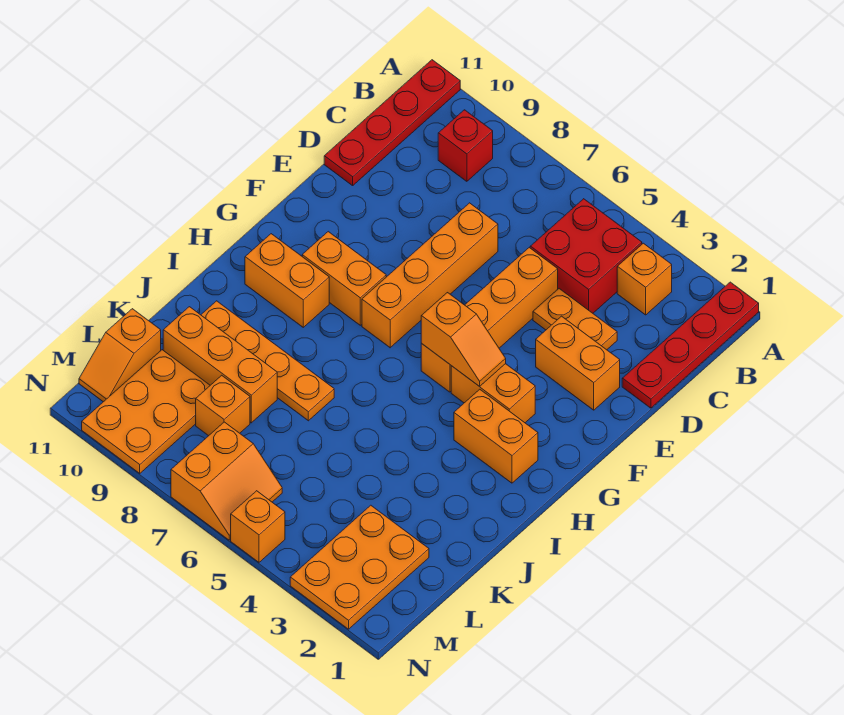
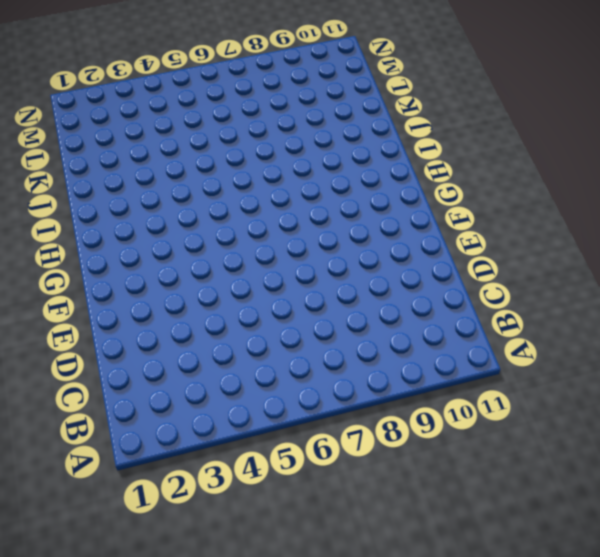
none -> red plate A1:D1 level 1
none -> red plate A11:D11 level 1
none -> orange brick B3 level 1

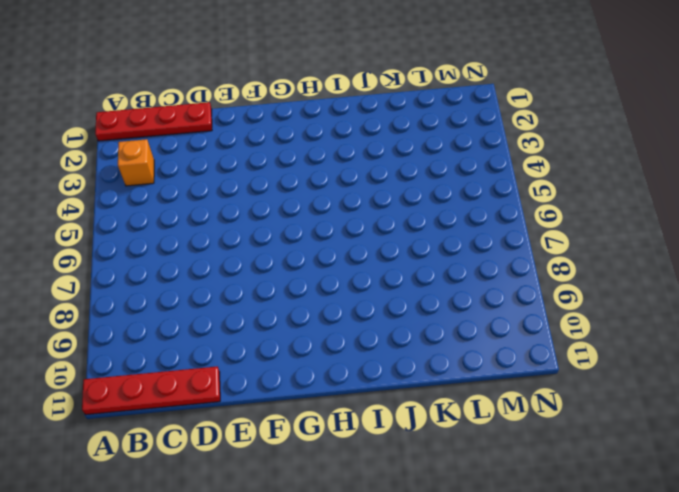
none -> red brick B4:C5 level 1
none -> red brick B9 level 1
none -> orange plate D3:D4 level 1

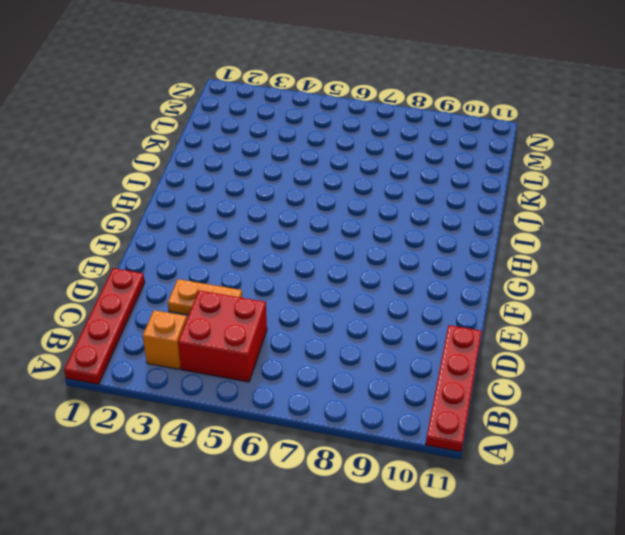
none -> red brick B9 level 1
none -> orange brick D5:G5 level 1
none -> orange brick D7:G7 level 1

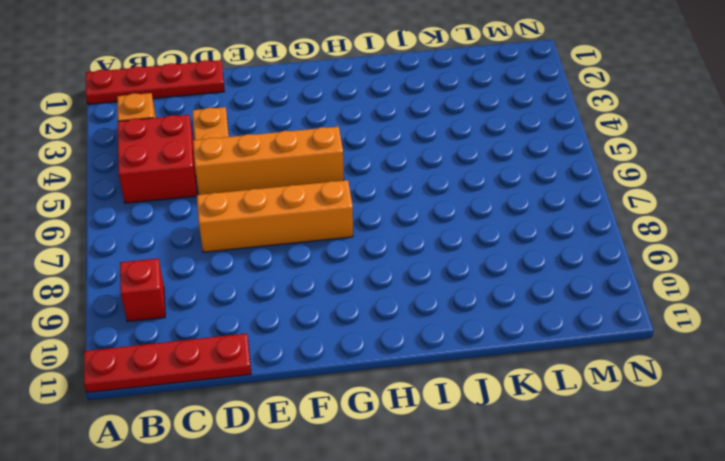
none -> orange brick E2:E3 level 1
none -> orange brick G3:G4 level 1
none -> orange brick G8:G9 level 1

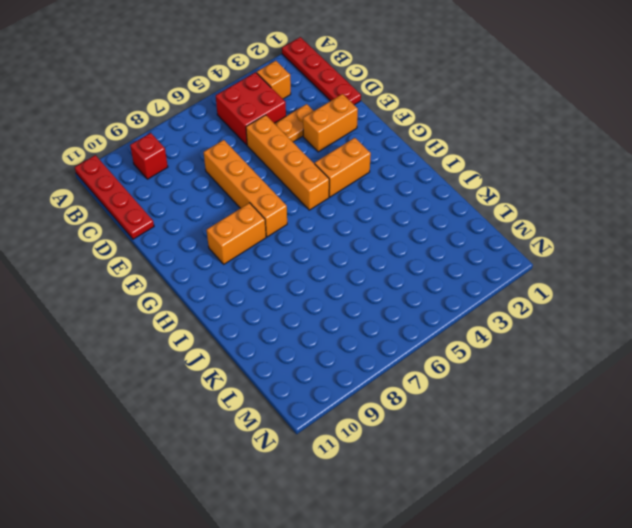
none -> orange brick H2:H3 level 1
none -> orange brick H9:H10 level 1
none -> orange plate J7:J10 level 1

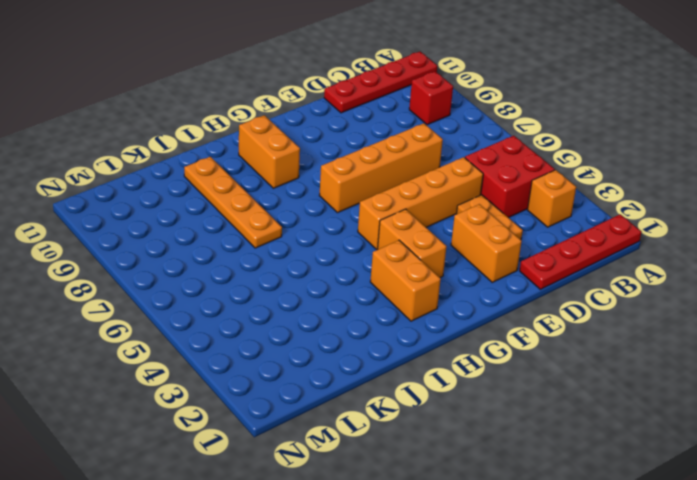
none -> orange brick G8:G9 level 1
none -> orange brick K8:K10 level 1
none -> orange plate L2:N3 level 1

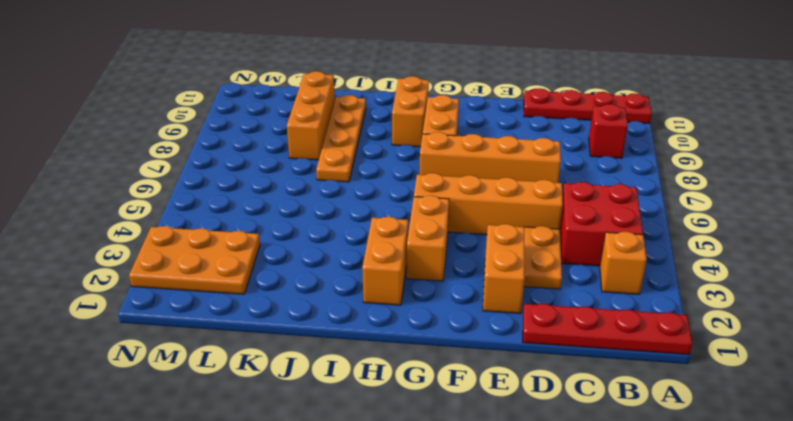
none -> orange brick L8 level 1
none -> orange plate L9:N10 level 1
none -> orange slope L11:M11 level 1 top L

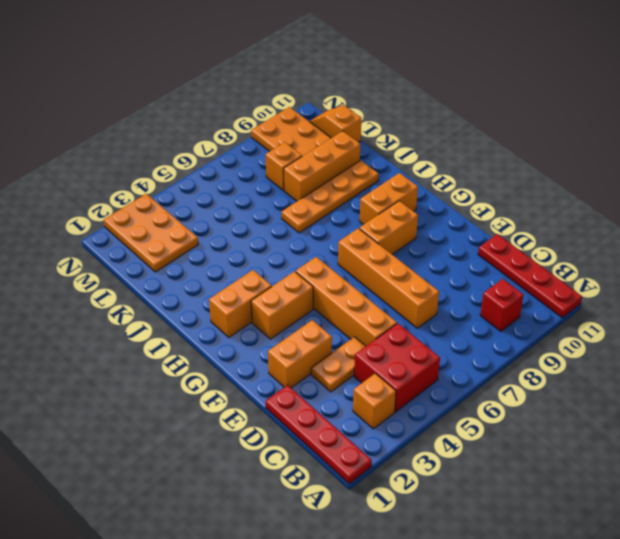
none -> orange slope M6:N7 level 1 top 7
none -> orange brick N5 level 1
none -> orange slope G4:G5 level 2 top 5

